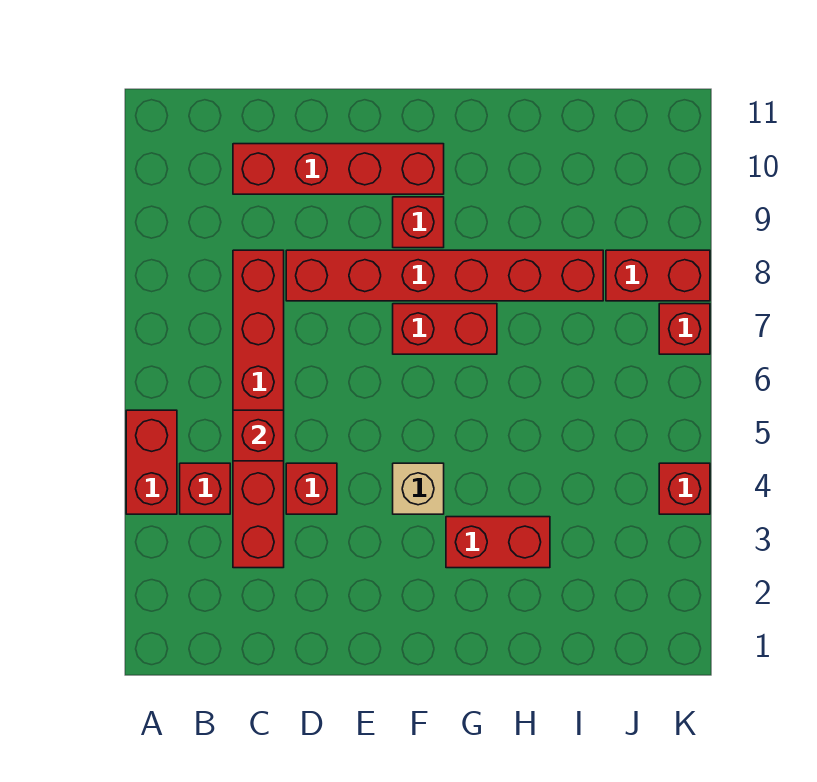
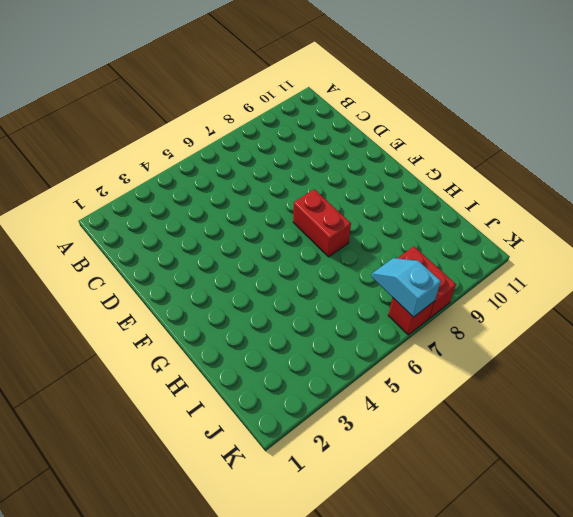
cyan slope J7:K7 level 2 top K -> none
none -> red brick A4:A5 level 1
none -> red brick B4 level 1
none -> red brick C3:C8 level 1

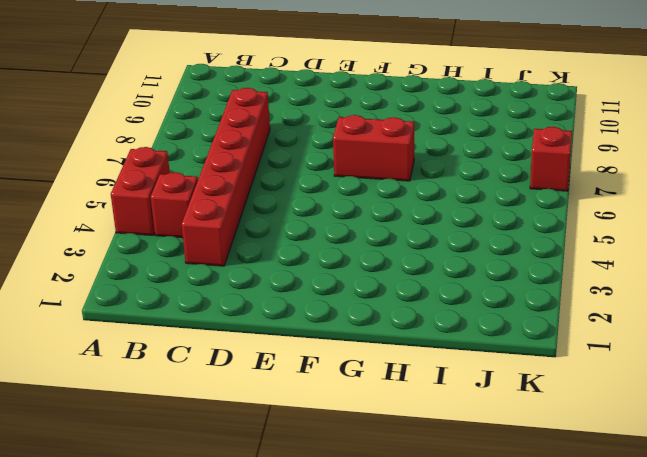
none -> red brick C10:F10 level 1
none -> red brick D4 level 1
none -> red brick D8:I8 level 1

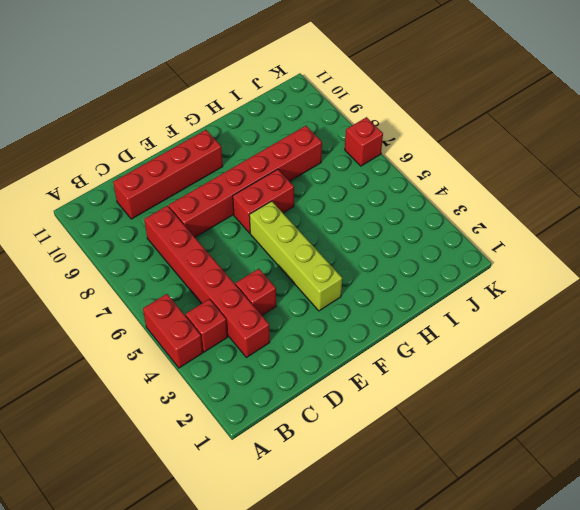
lime brick F3:F6 level 1 -> tan brick F4 level 1
none -> red brick F9 level 1
none -> red brick G3:H3 level 1
none -> red brick J8:K8 level 1

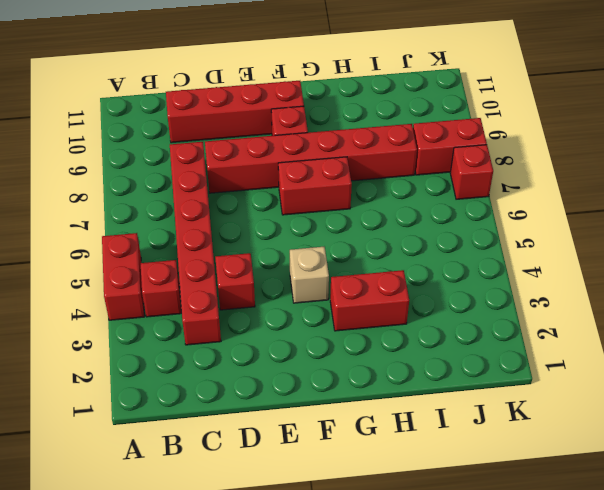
none -> red brick K4 level 1
none -> red brick C5 level 2

